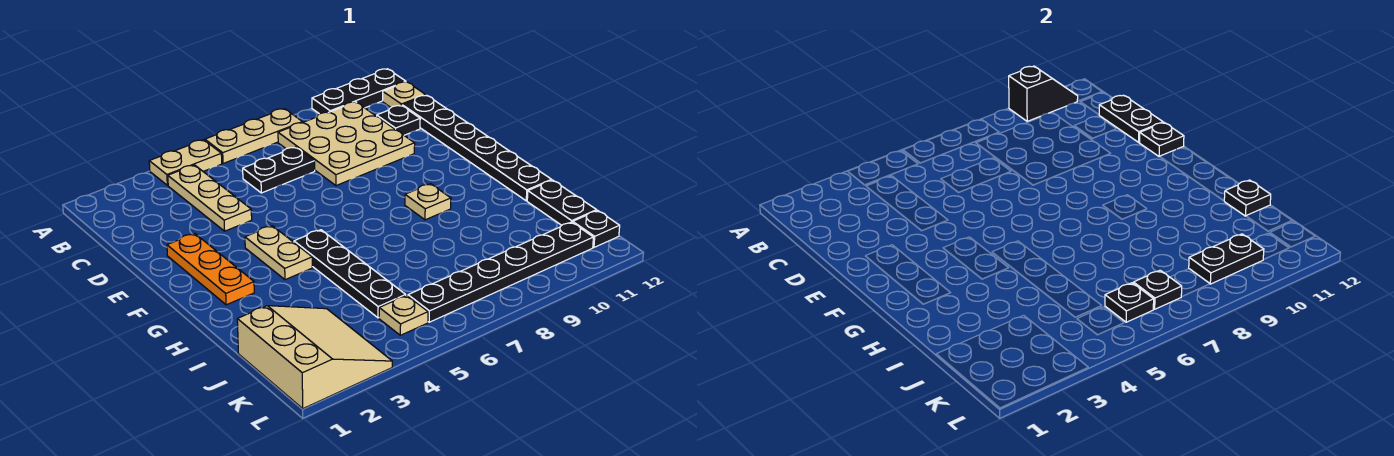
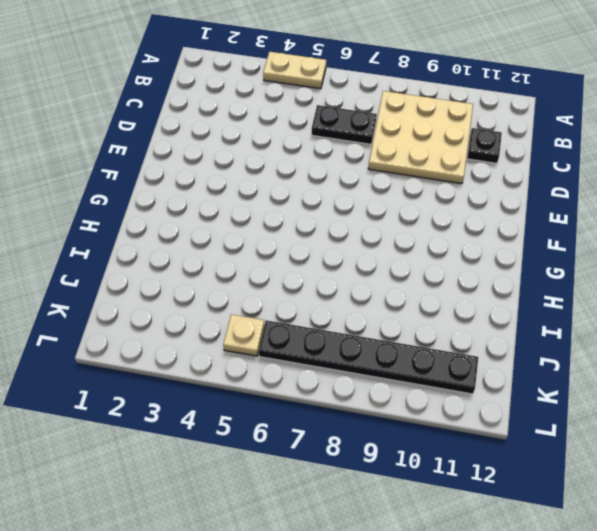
none -> tan plate A6:A8 level 1
none -> black plate A10:A12 level 1
none -> tan plate B4:D4 level 1

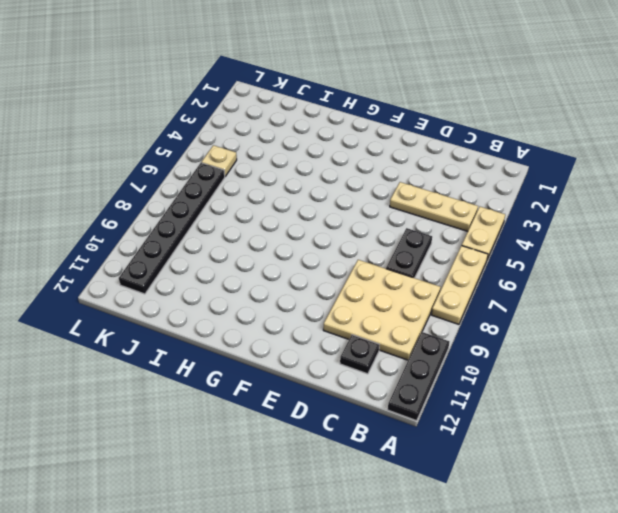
none -> tan plate B12 level 1
none -> black plate C12:H12 level 1
none -> orange plate E2:G2 level 1

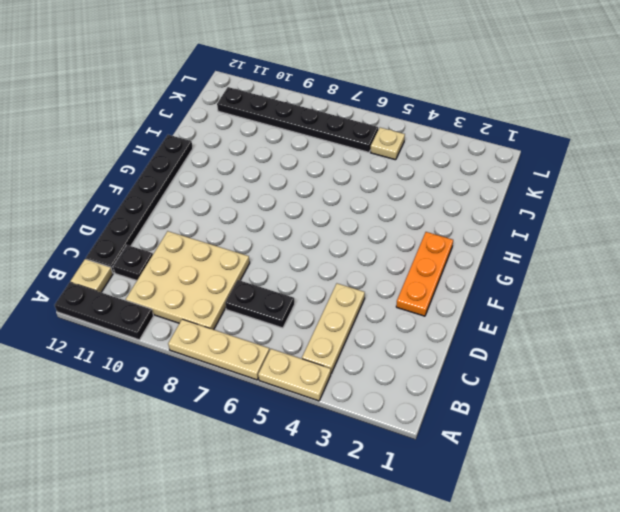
none -> tan plate F4:G4 level 1
none -> black plate G5:J5 level 1
none -> tan plate G9 level 1

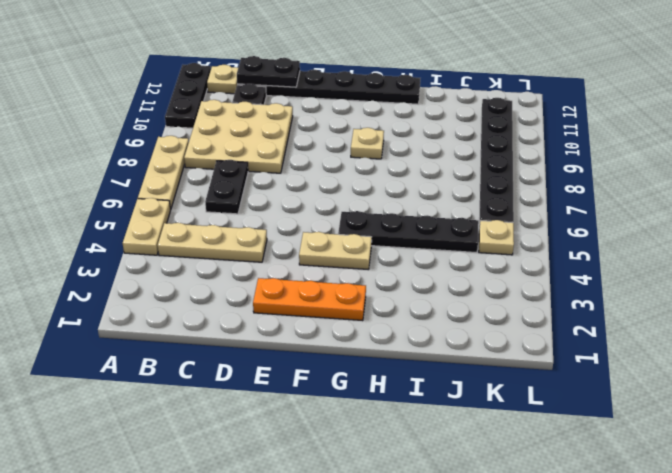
none -> black plate I12:J12 level 1
none -> tan slope J1:L3 level 1 top 1
none -> black plate K12 level 1

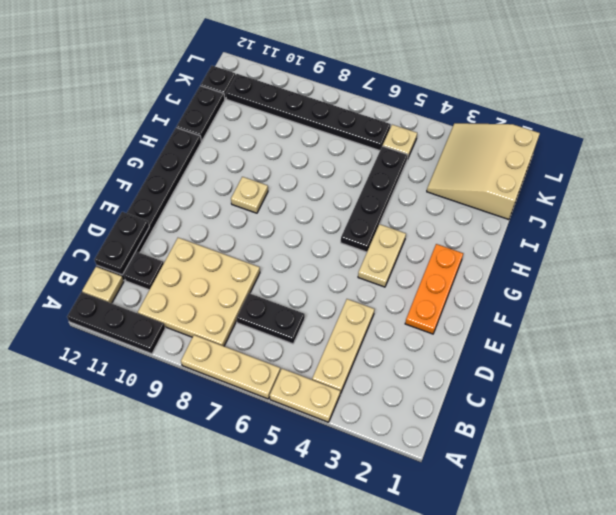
none -> black slope A10:A11 level 2 top 10
none -> black plate E12 level 2
none -> black plate I12 level 2

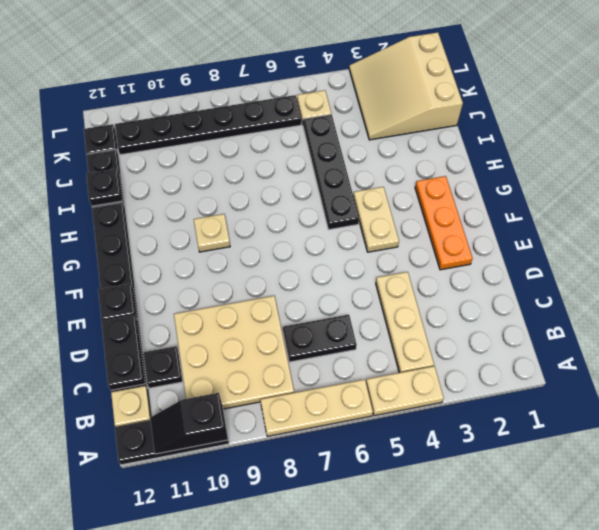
none -> black plate K6 level 2
none -> black plate K7 level 2
none -> black plate K9:K10 level 2

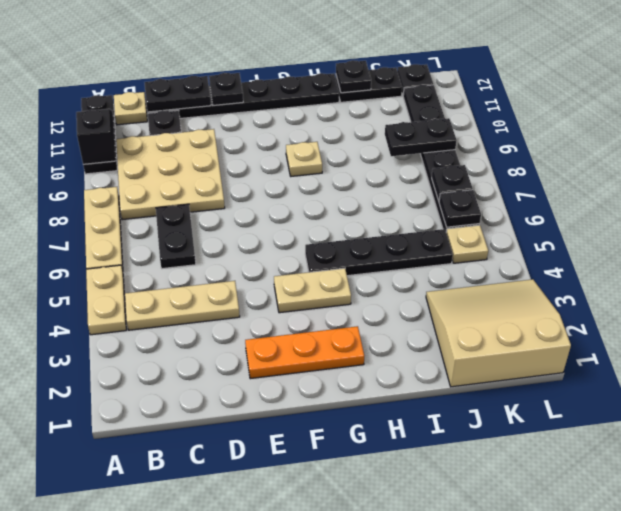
black plate J9:K9 level 2 -> black plate K9:K10 level 2

